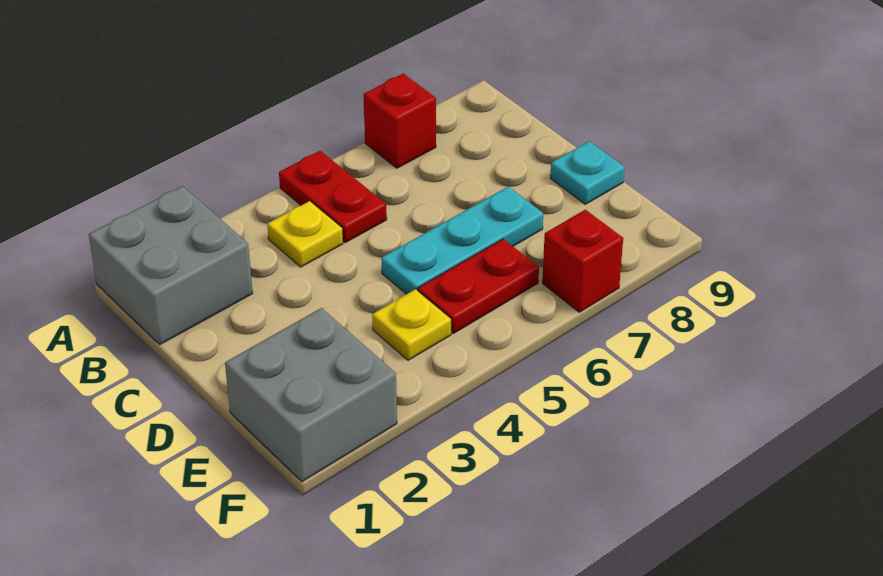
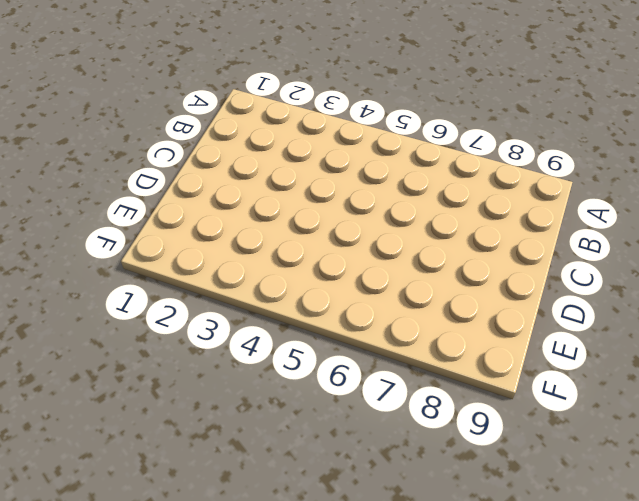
none -> grey brick A1:B2 level 1
none -> red plate A5:B5 level 1

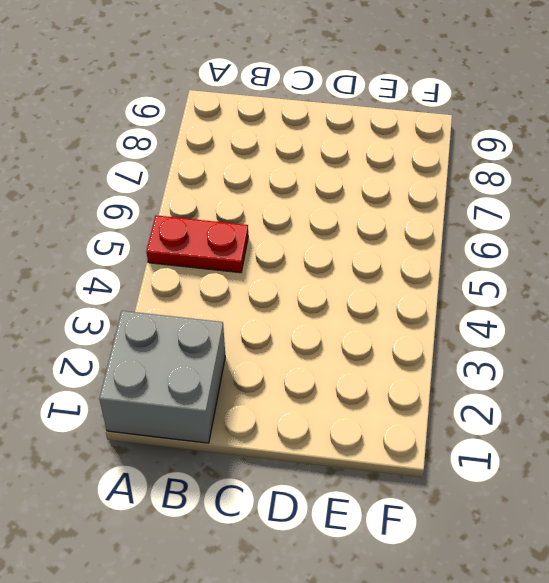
none -> red brick A7 level 1
none -> yellow plate B4 level 1

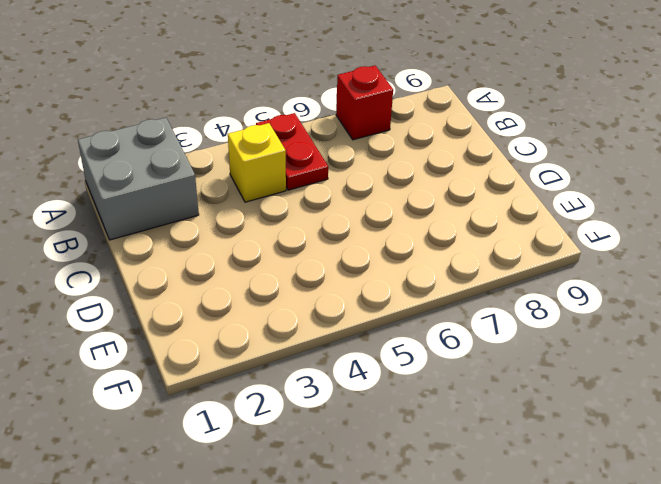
yellow brick B4 level 1 -> yellow plate B4 level 1
none -> cyan plate D5:D7 level 1
none -> cyan plate D9 level 1

